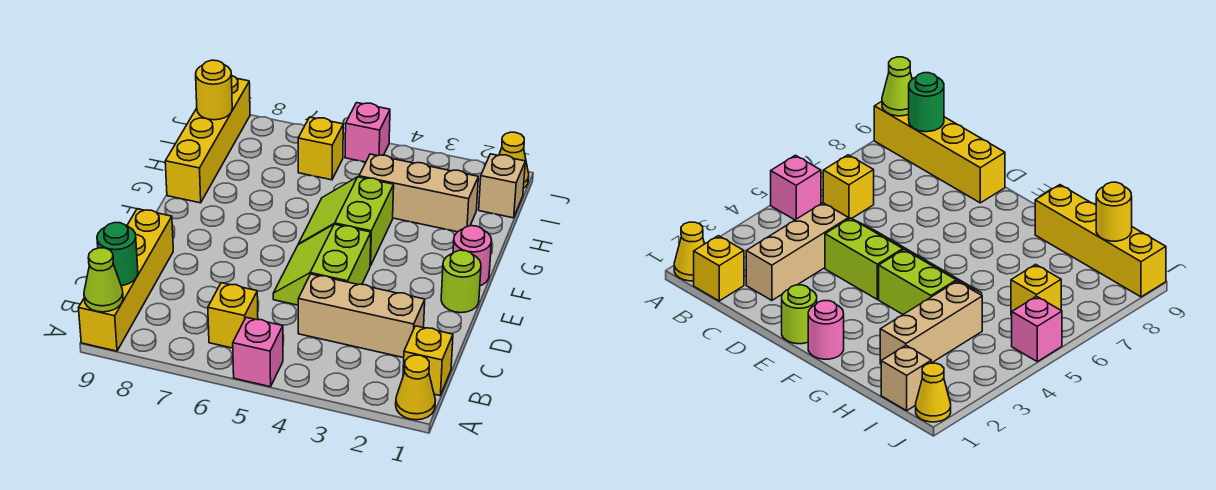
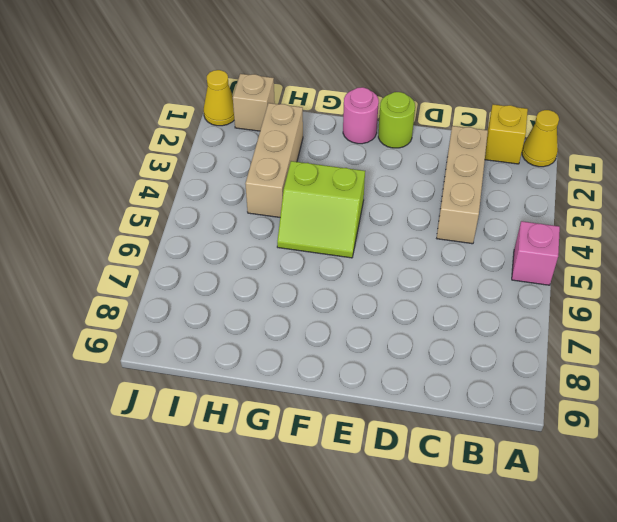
none -> yellow brick A9:D9 level 1
none -> yellow brick B6 level 1
none -> lime slope D4:E5 level 1 top 4

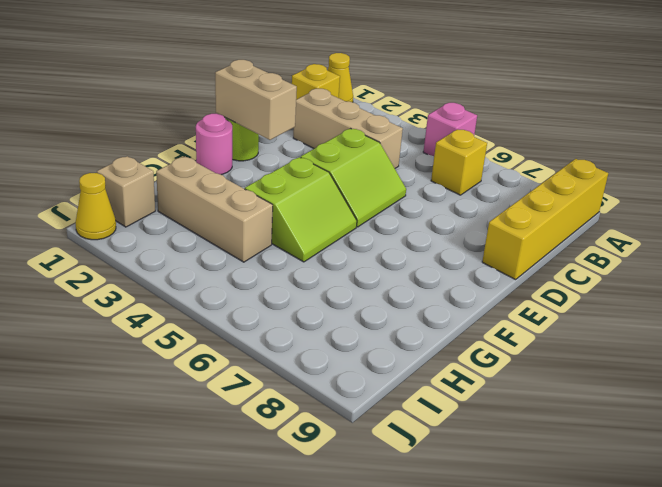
tan brick E1:E2 level 2 -> none
none -> yellow brick G9:J9 level 1
none -> yellow brick I6 level 1
none -> pink brick J5 level 1

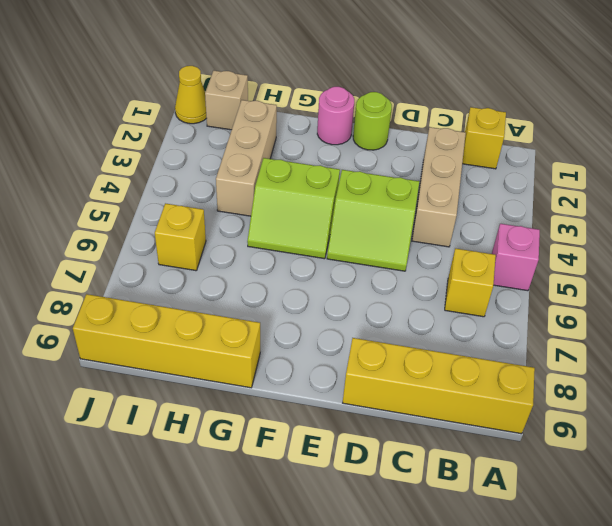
none -> yellow cone A1 level 1
none -> pink brick J5 level 1
none -> lime cone A9 level 2

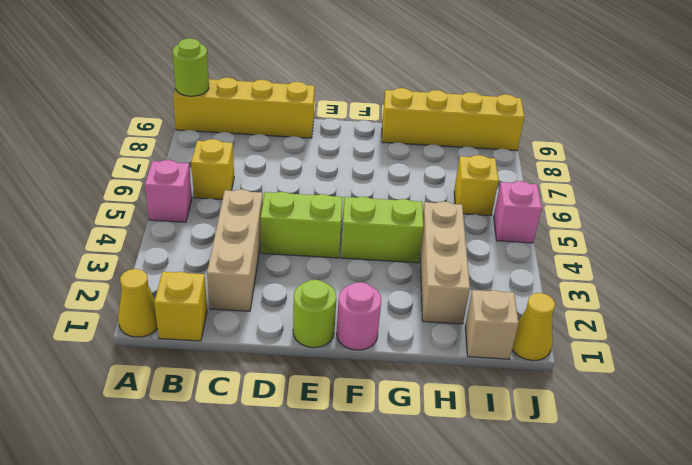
lime round brick A9 level 2 -> lime cone A9 level 2
none -> green round brick B9 level 2
none -> yellow round brick I9 level 2

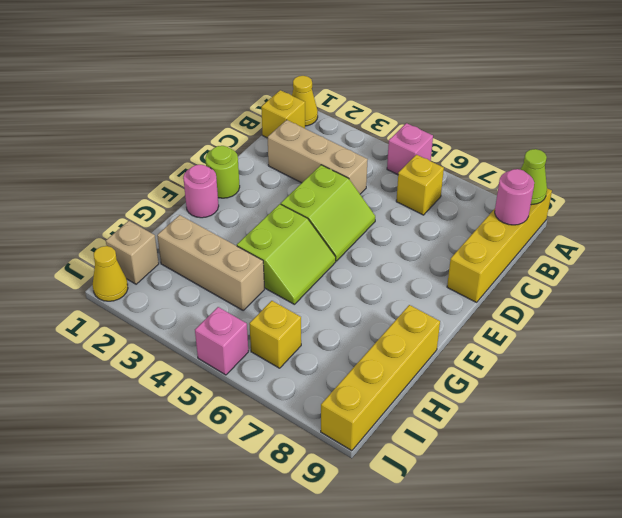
pink round brick B9 level 2 -> green round brick B9 level 2
none -> yellow round brick I9 level 2

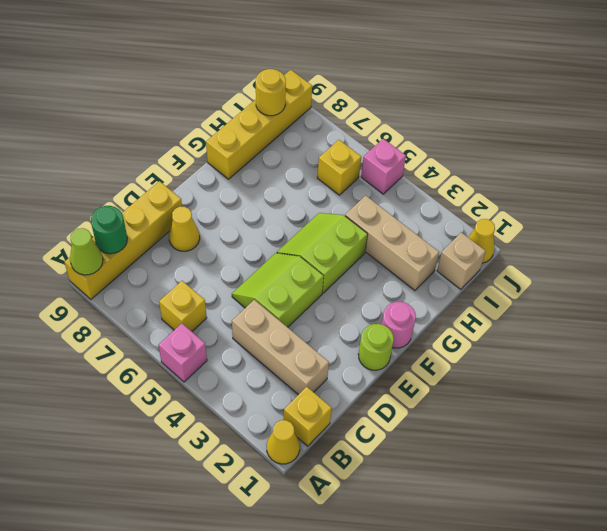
yellow cone D8 level 1 -> none

